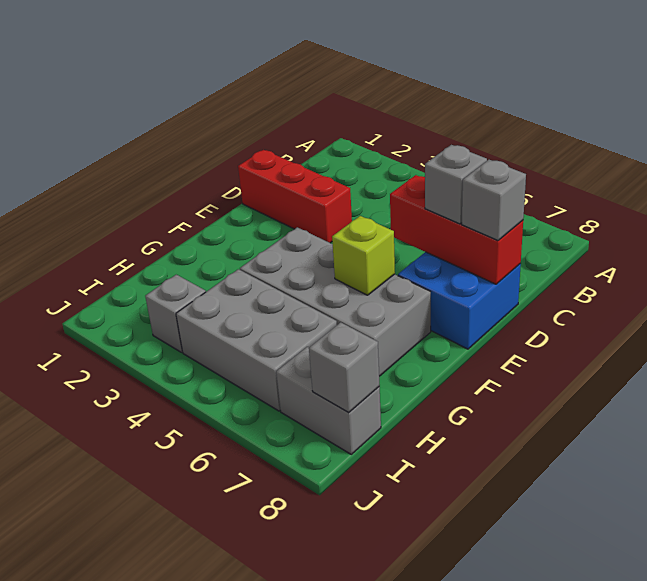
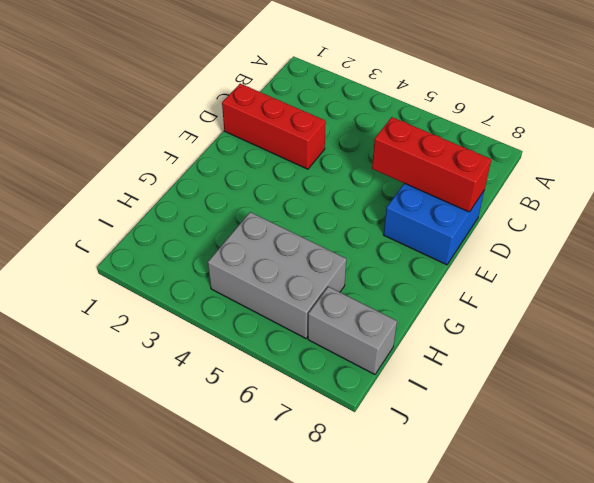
none -> grey brick F4:G7 level 1
none -> grey brick I3 level 1

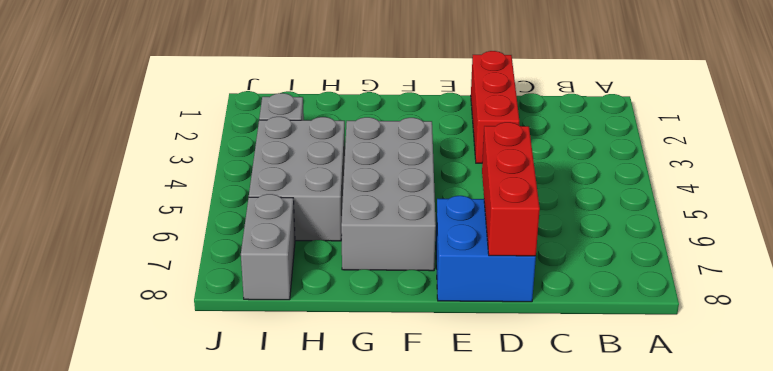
none -> lime brick F6 level 2
none -> grey brick I8 level 2

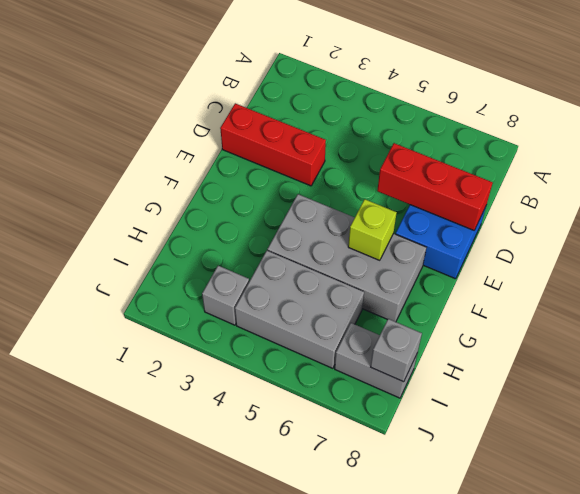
none -> grey brick D7 level 3
none -> grey brick D8 level 3

